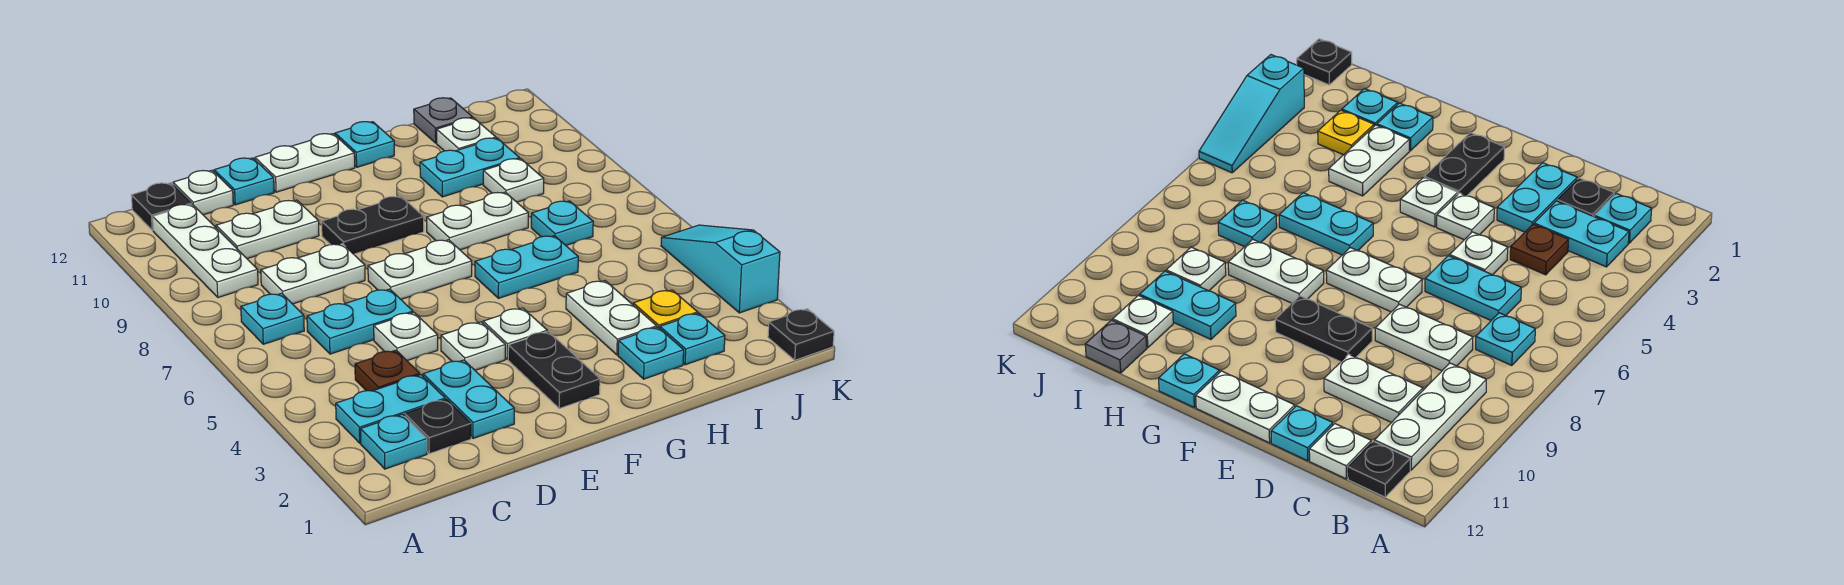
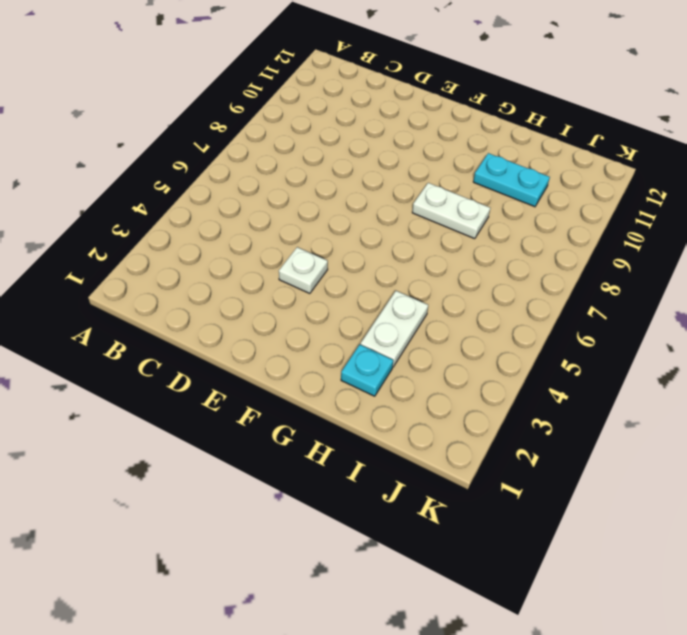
none -> cyan plate B2 level 1
none -> cyan plate B3:C3 level 1
none -> cyan plate B7 level 1
none -> white plate B9:B11 level 1

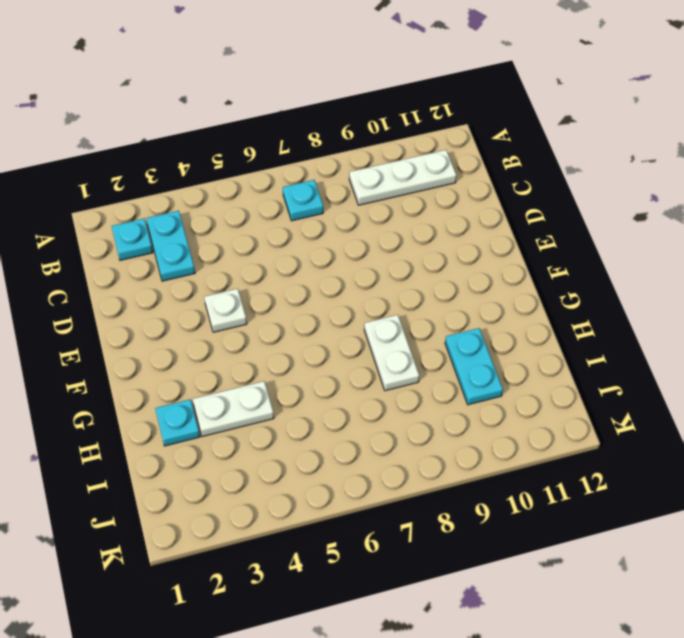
none -> black plate B12 level 1
none -> black plate C2 level 1
none -> brown plate C4 level 1
none -> cyan plate C6:D6 level 1

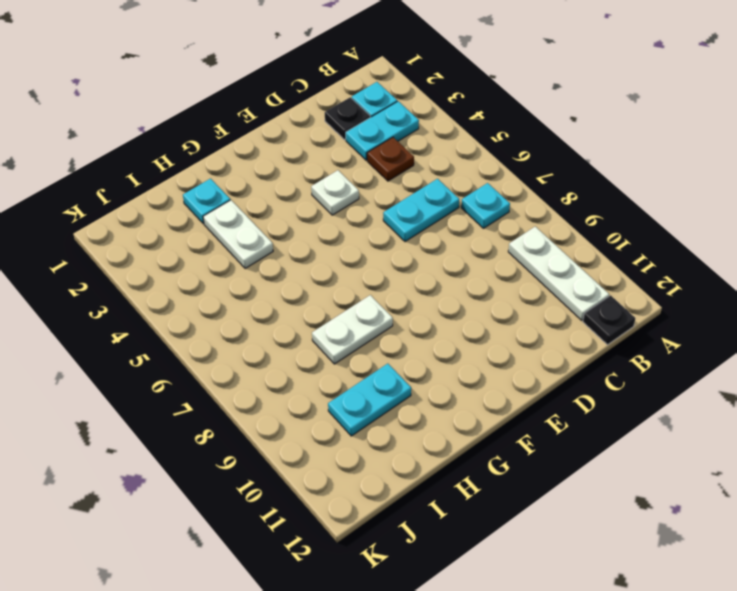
none -> white plate C8:D8 level 1
none -> white plate C10:D10 level 1
none -> white plate C12 level 1
none -> cyan plate D2:D3 level 1

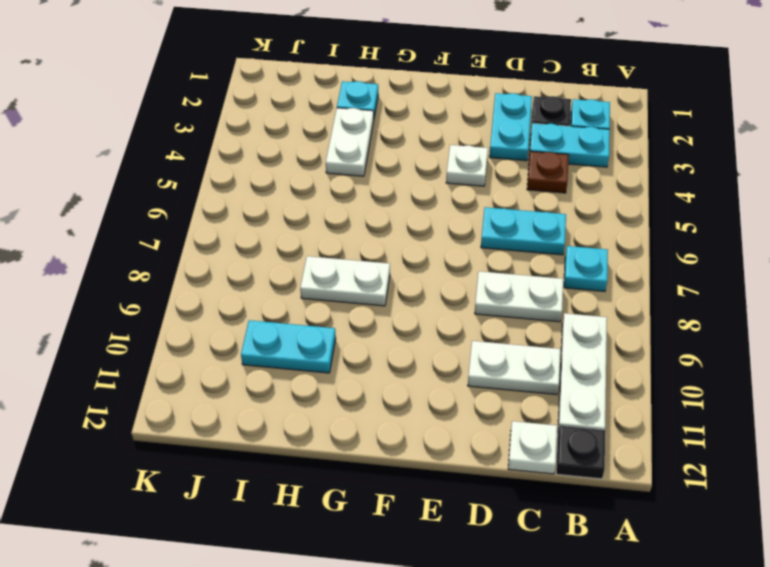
none -> white plate D5 level 1
none -> cyan plate D12 level 1
none -> white plate E7:F7 level 1
none -> black plate E9:F9 level 1

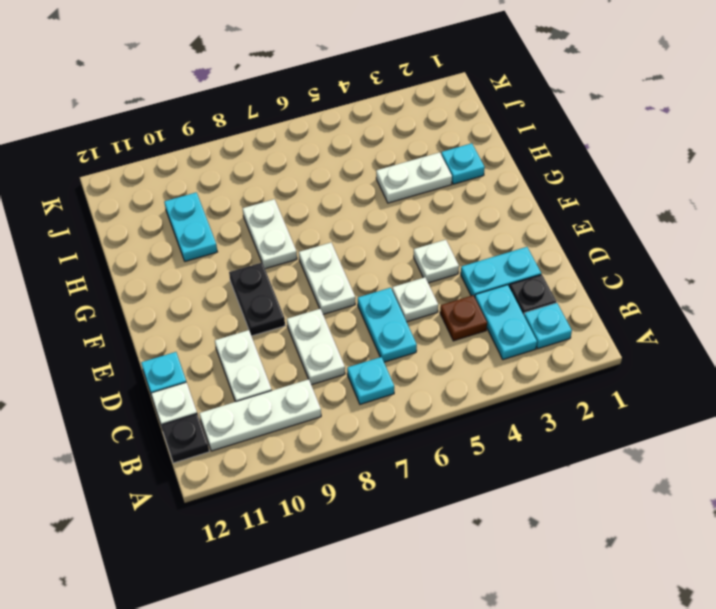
none -> white plate E12:F12 level 1
none -> black plate F2:F3 level 1
none -> white plate F4 level 1
none -> cyan plate G6:H6 level 1

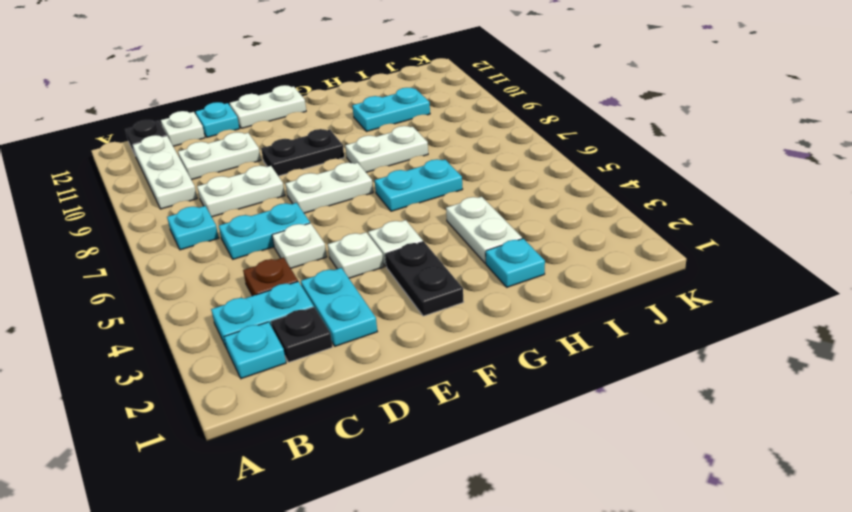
none -> cyan plate G12 level 1
none -> cyan plate I2 level 1
none -> yellow plate I3 level 1
none -> cyan plate I7 level 1

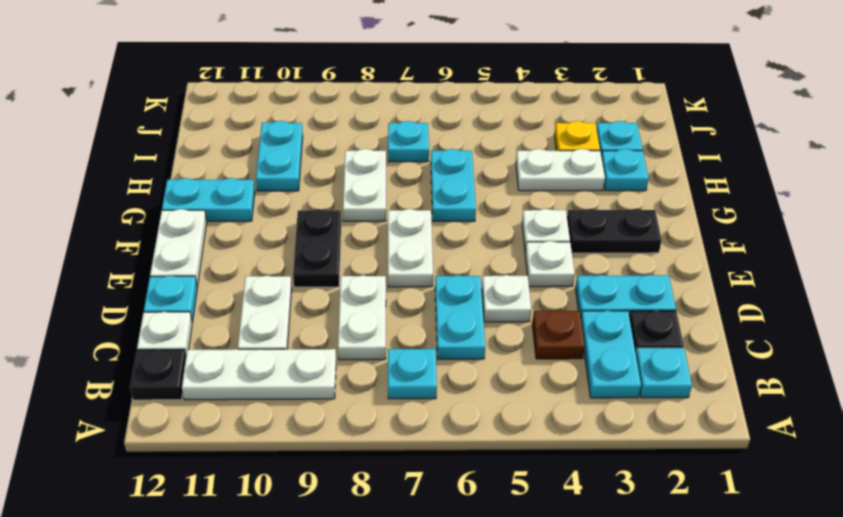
cyan plate G11:G12 level 1 -> cyan plate G12 level 1
none -> white plate I9 level 1
none -> white plate I11 level 1
none -> grey plate I12 level 1
none -> black plate K1 level 1

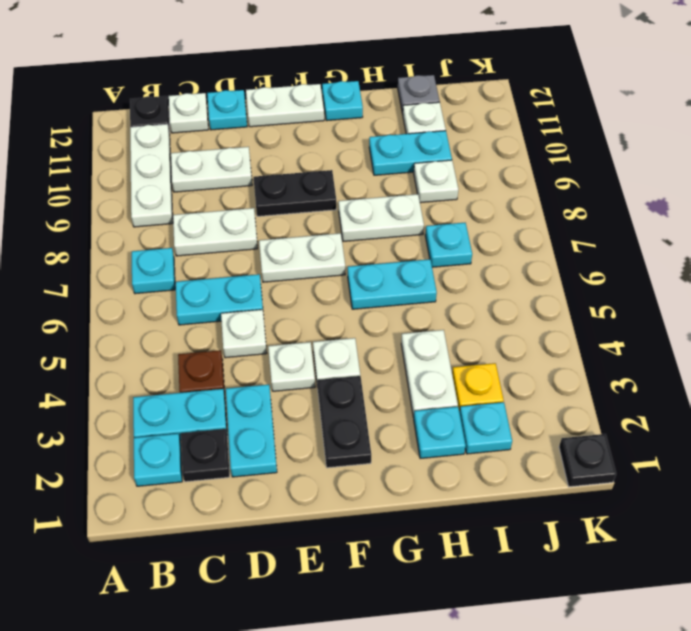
none -> cyan slope K3:K5 level 1 top 3

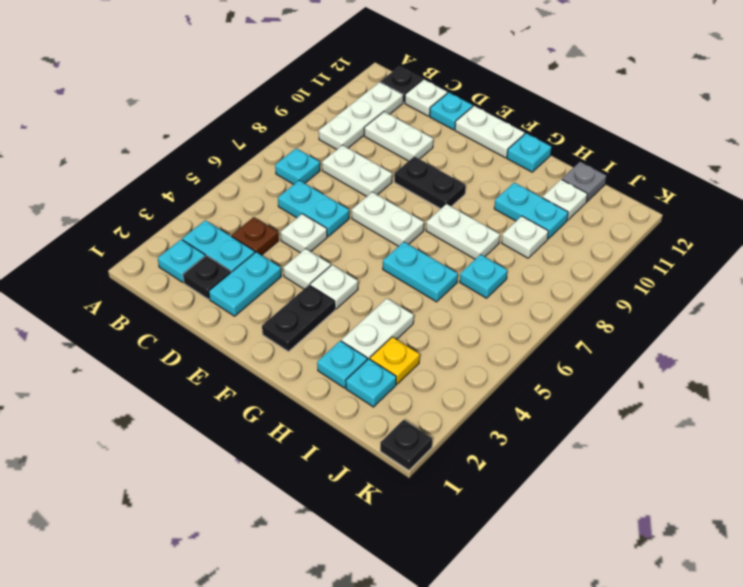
none -> cyan slope K3:K5 level 1 top 3

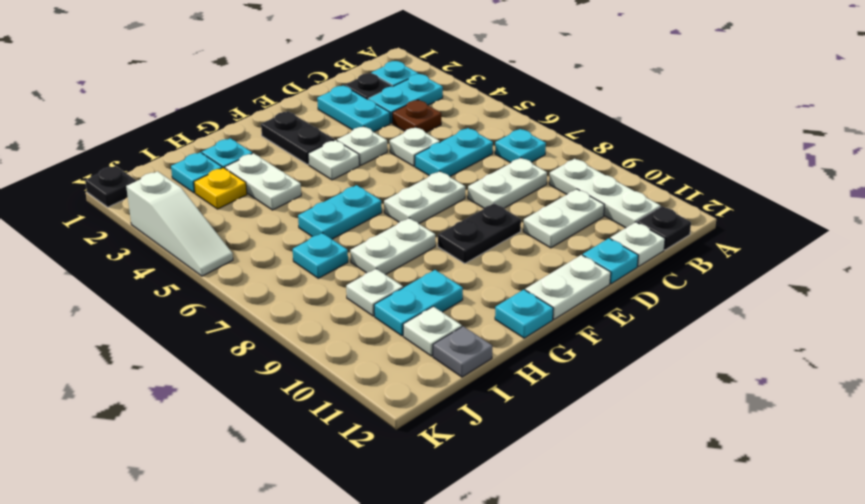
white slope K3:K5 level 1 top 3 -> cyan slope K3:K5 level 1 top 3

